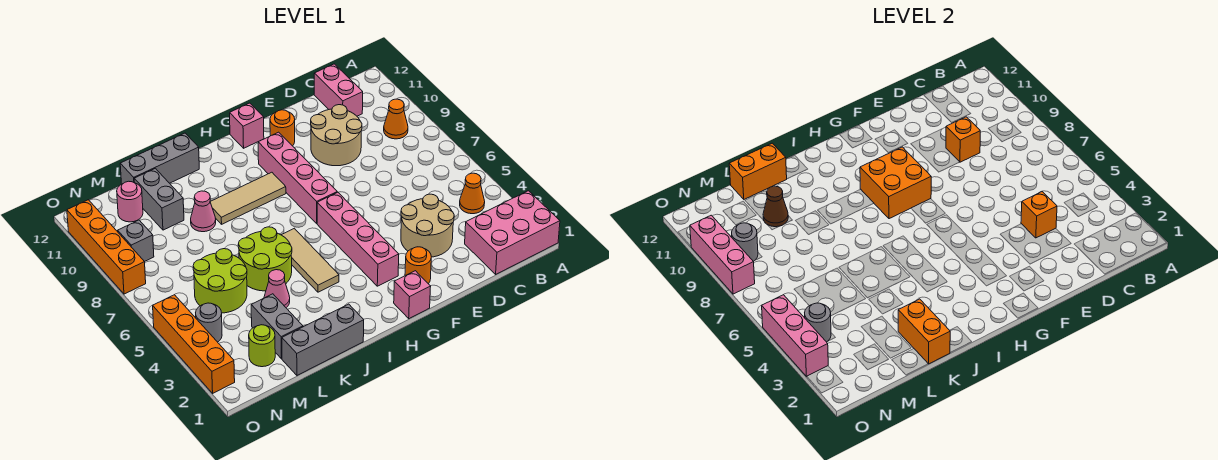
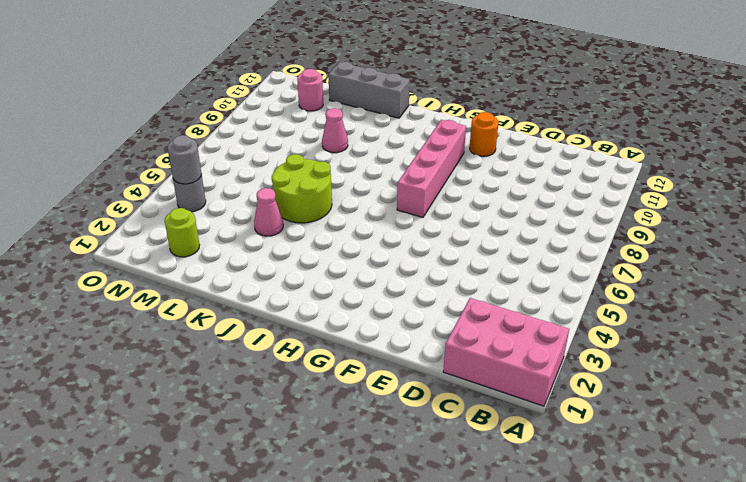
none -> orange cone B4 level 1
none -> orange cone B9 level 1
none -> pink brick C11:C12 level 1
none -> tan round brick D3:E4 level 1

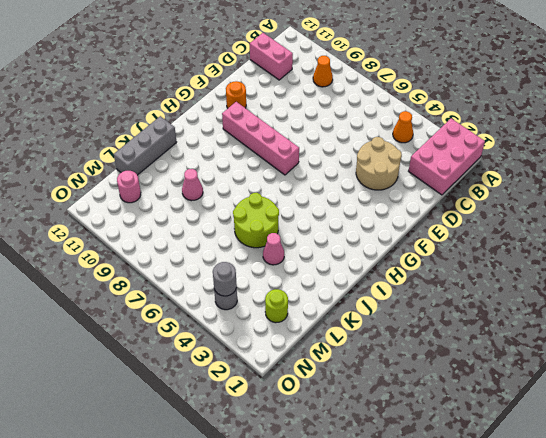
none -> tan round brick D9:E10 level 1
none -> orange round brick F2 level 1
none -> pink brick G1 level 1
none -> pink brick G3:G6 level 1

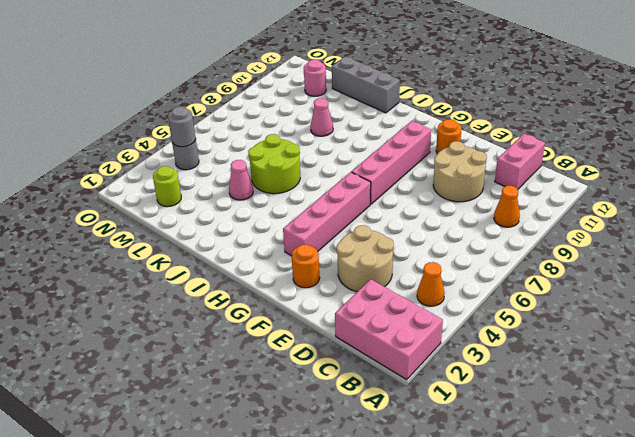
none -> pink brick G1 level 1
none -> pink brick G12 level 1
none -> tan tile H9:J9 level 1
none -> tan tile I4:I6 level 1

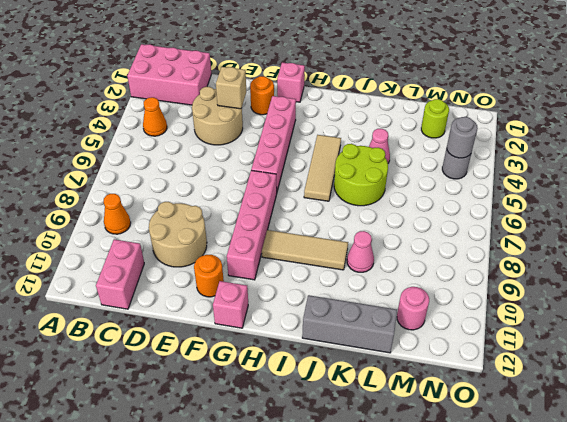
tan brick E3 level 2 -> none
none -> grey brick J1:L1 level 1
none -> grey brick L2:L3 level 1
none -> lime round brick L5:M6 level 1
none -> grey brick L10:L11 level 1

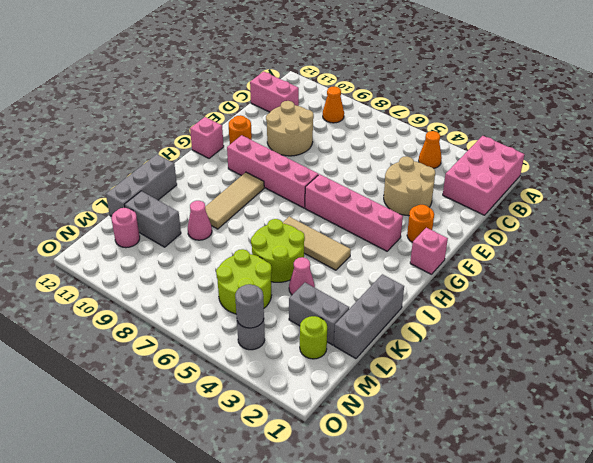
none -> grey brick N9 level 1
none -> orange brick O2:O5 level 1
none -> orange brick O8:O11 level 1
none -> orange brick D4 level 2

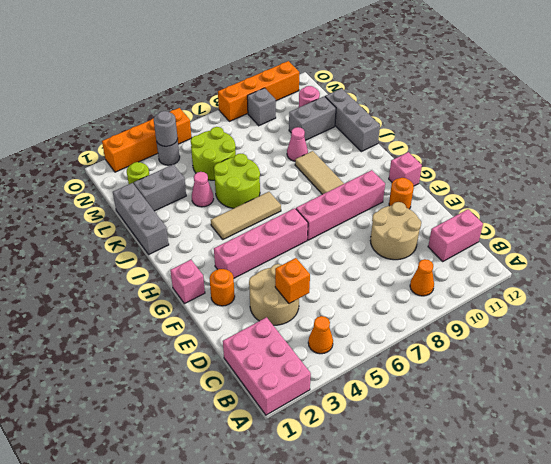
none -> orange brick D9 level 2
none -> orange brick G8:H9 level 2
none -> orange brick K1:K2 level 2
none -> orange brick K12:L12 level 2

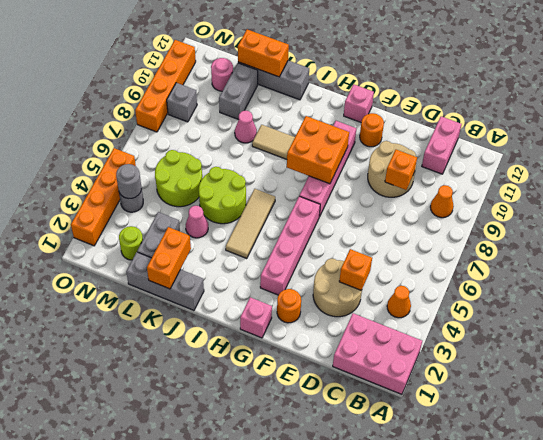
none -> brown cone L10 level 2
none -> grey round brick N9 level 2
none -> pink brick O3:O5 level 2
none -> pink brick O8:O10 level 2

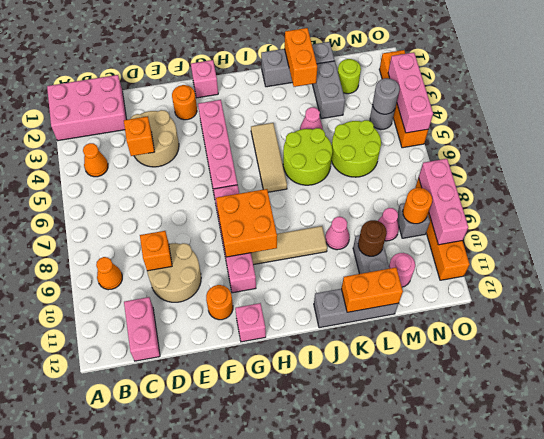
brown round brick L10 level 2 -> brown cone L10 level 2
pink cone M9 level 1 -> none
orange round brick N9 level 2 -> grey round brick N9 level 2

